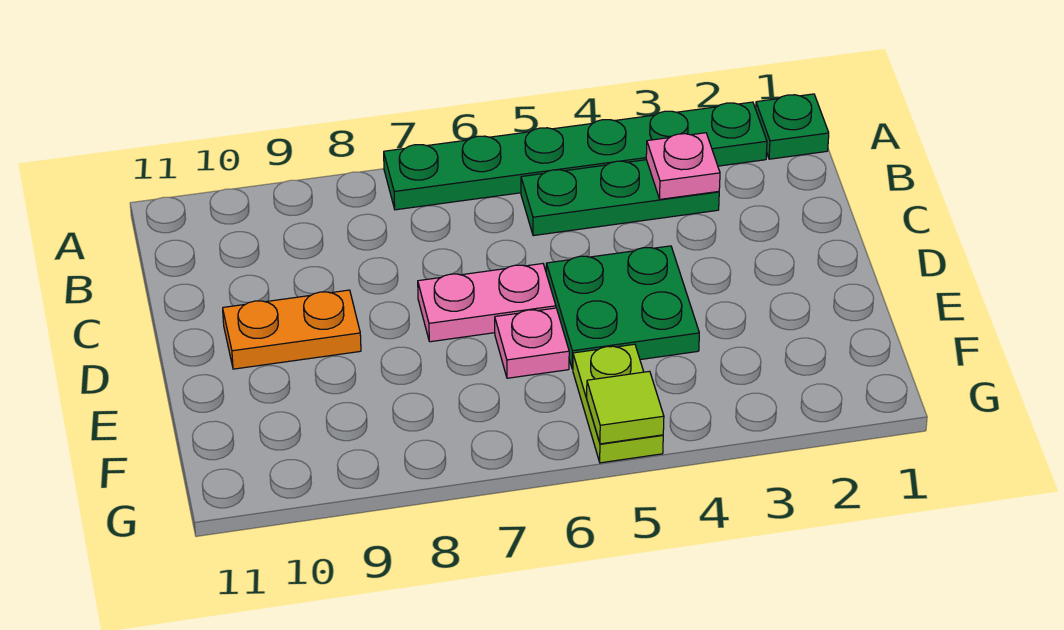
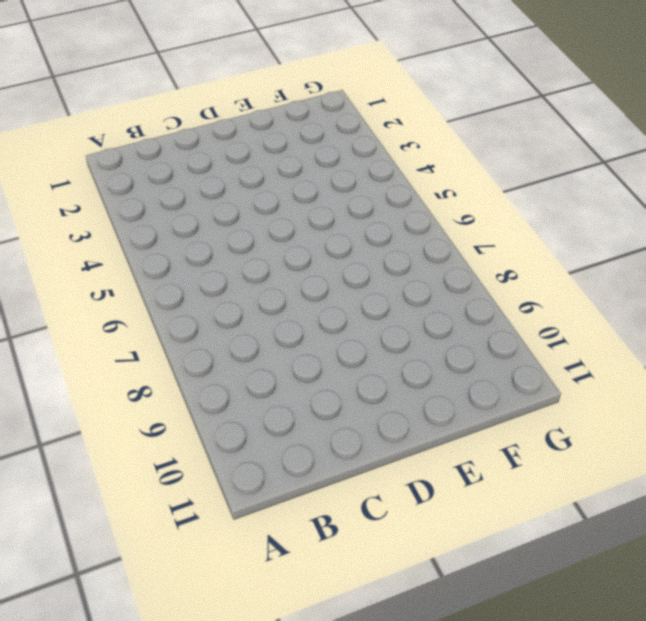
none -> green plate A1 level 1
none -> green plate A2:A7 level 1

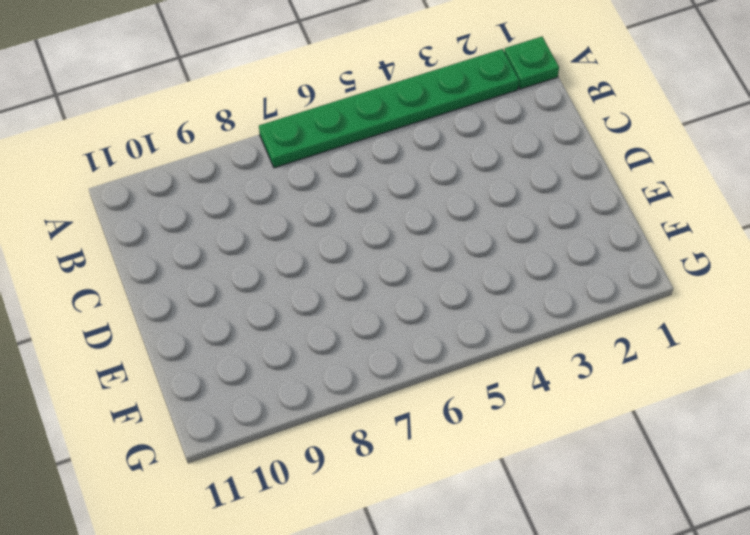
none -> green plate B3:B5 level 1
none -> green plate D4:E5 level 1

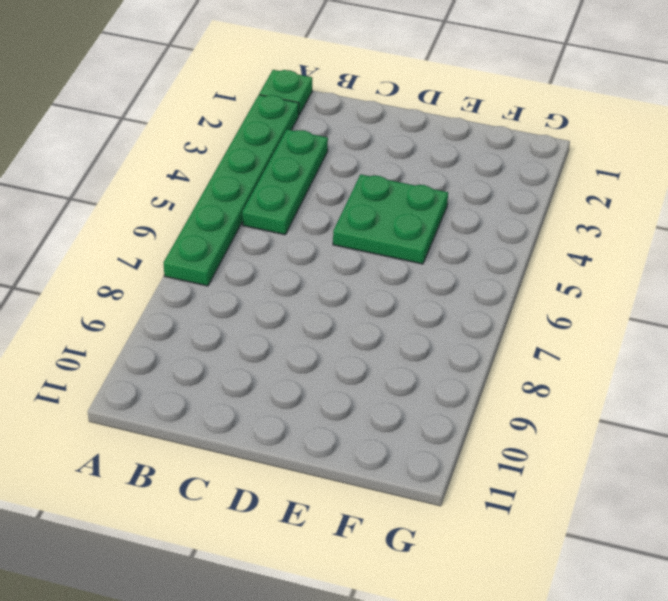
none -> pink plate D6:D7 level 1
none -> orange plate D9:D10 level 1

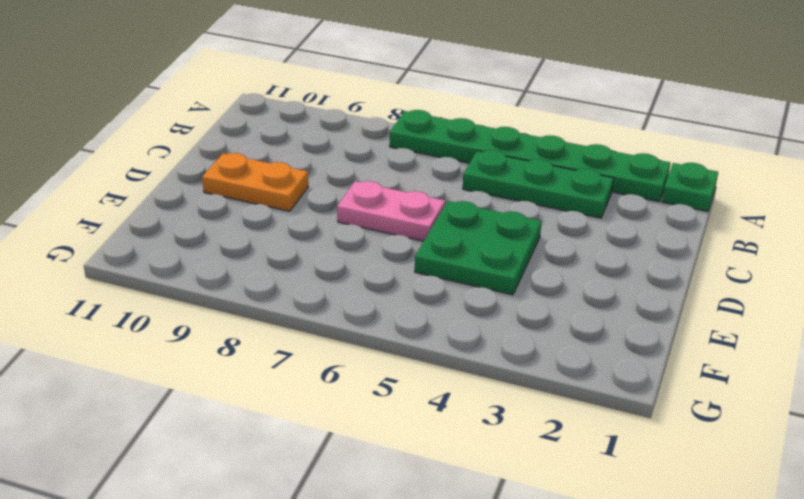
none -> pink plate E6 level 1
none -> lime plate F5:G5 level 1

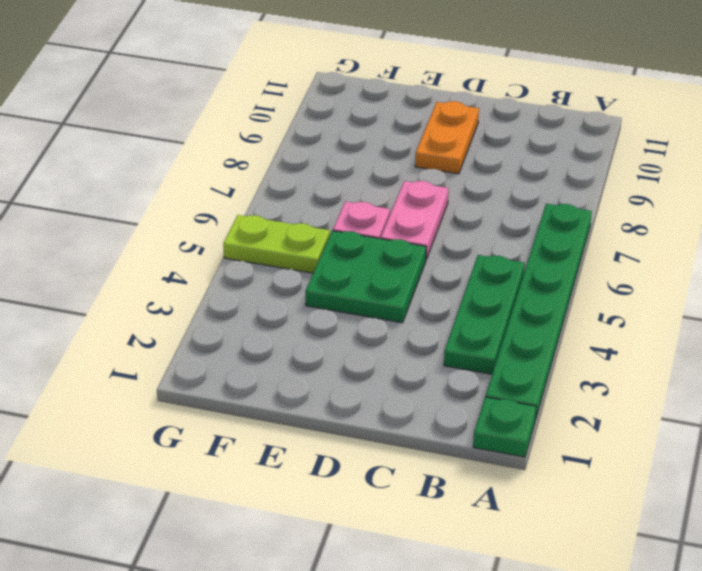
none -> pink plate B3 level 2
none -> lime tile G5 level 2

